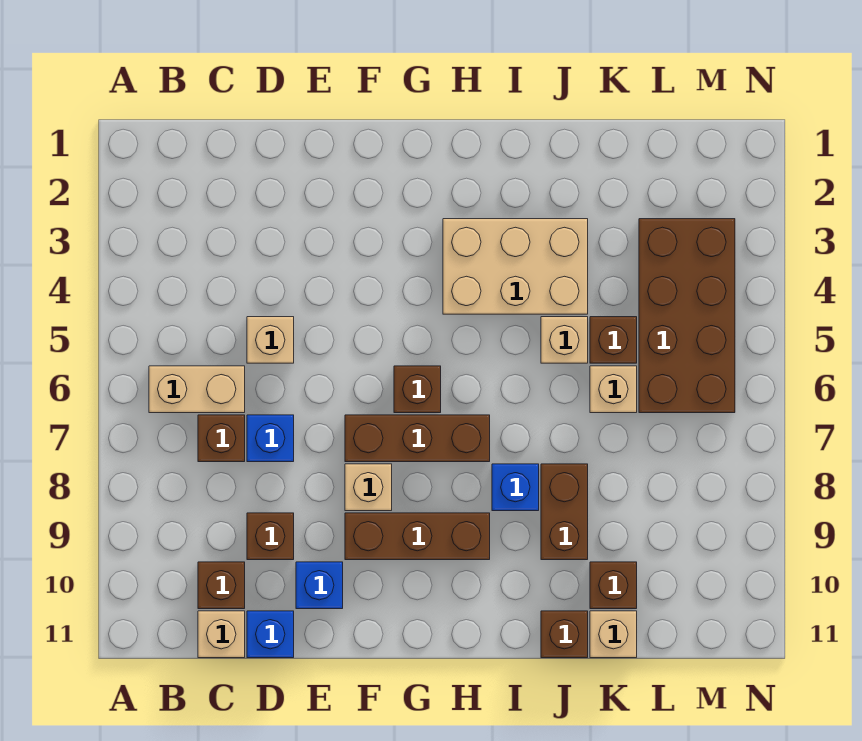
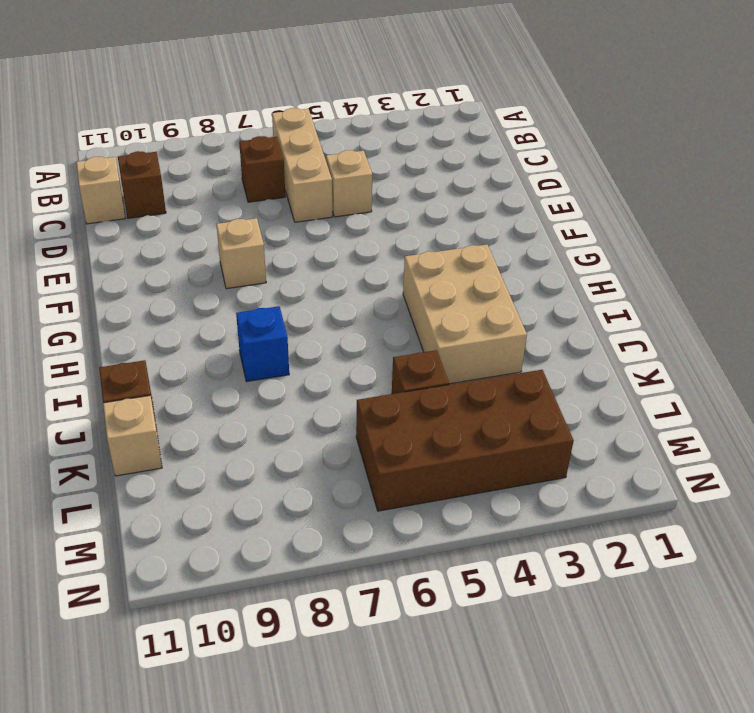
tan brick B6:D6 level 1 -> tan brick B6:C6 level 1
none -> blue brick D7 level 1
none -> brown brick D9 level 1
none -> blue brick D11 level 1

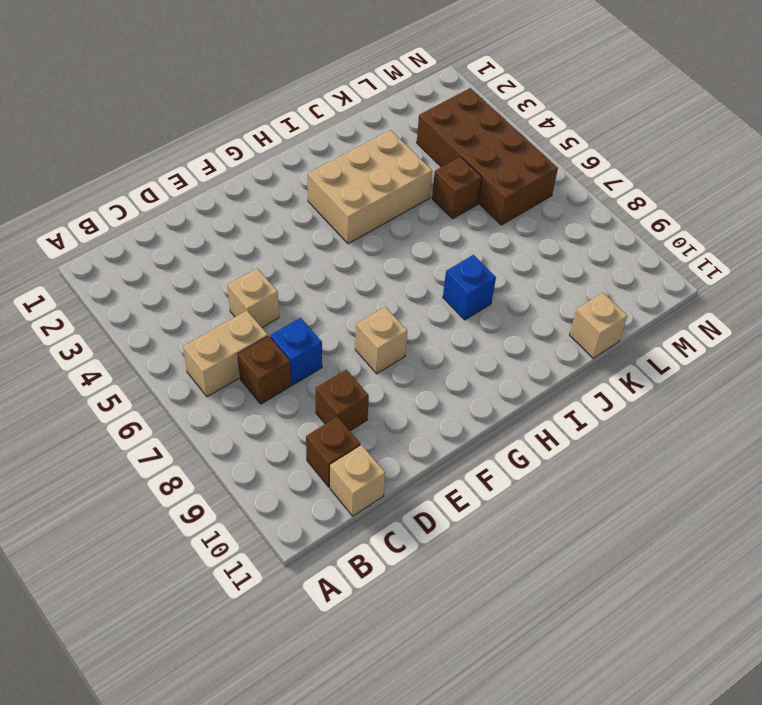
none -> blue brick D11 level 1
none -> blue brick E10 level 1
none -> brown brick F7:H7 level 1

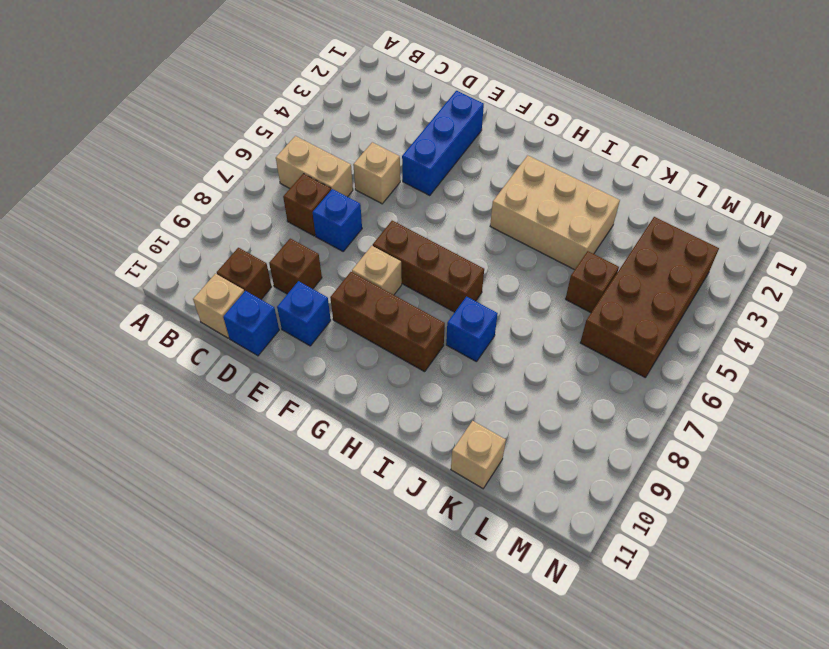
blue brick E2:E4 level 1 -> none
none -> brown brick G6 level 1
none -> tan brick J5 level 1
none -> brown brick J8:J9 level 1

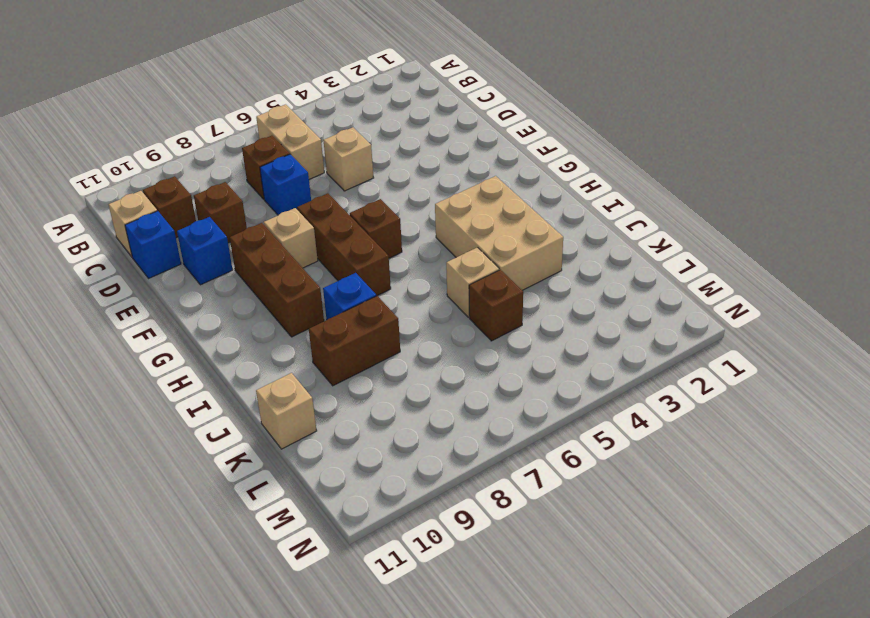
none -> brown brick J11 level 1
none -> tan brick K6 level 1
none -> brown brick K10 level 1

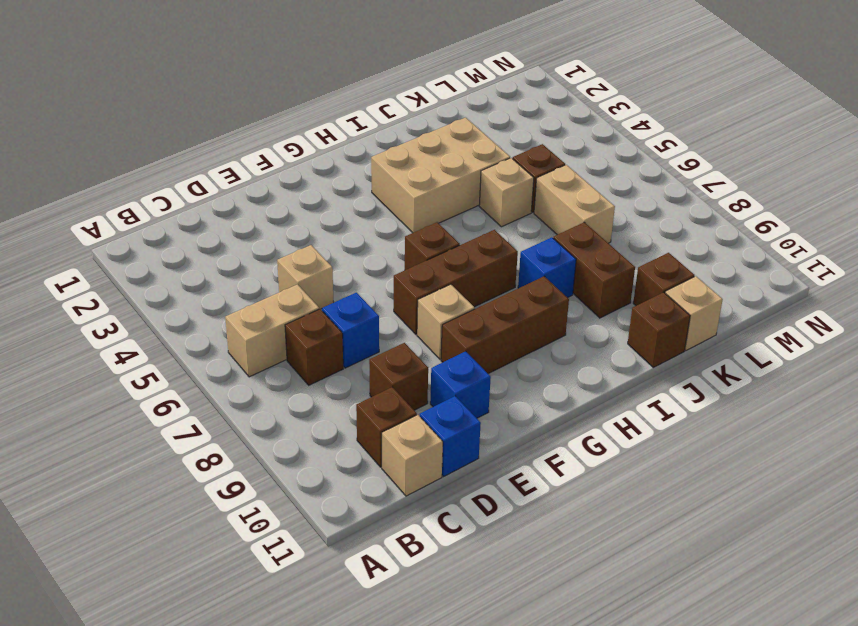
tan brick K6:K7 level 1 -> tan brick K6 level 1
none -> brown brick L3:M6 level 1

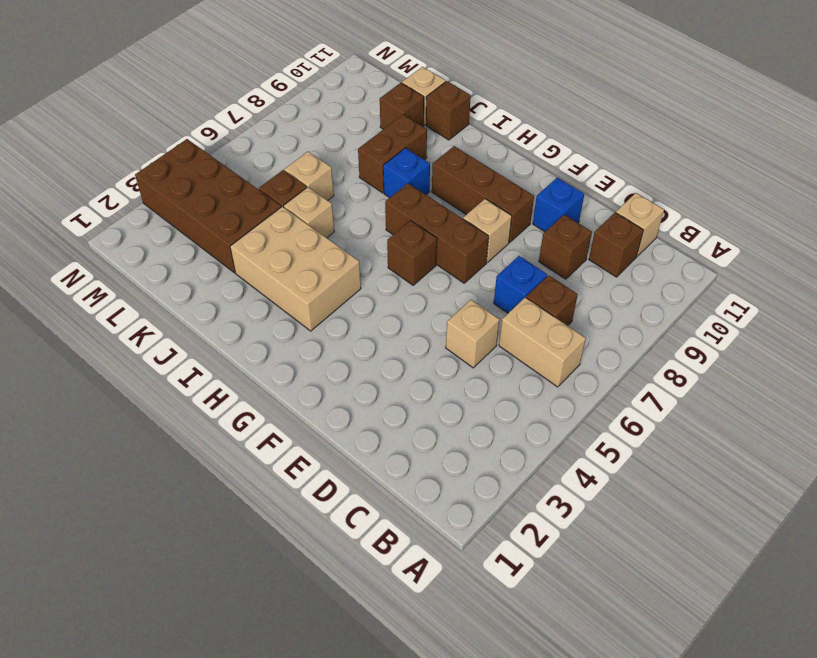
brown brick K3:N4 level 1 -> brown brick L3:M6 level 1
none -> blue brick D11 level 1

